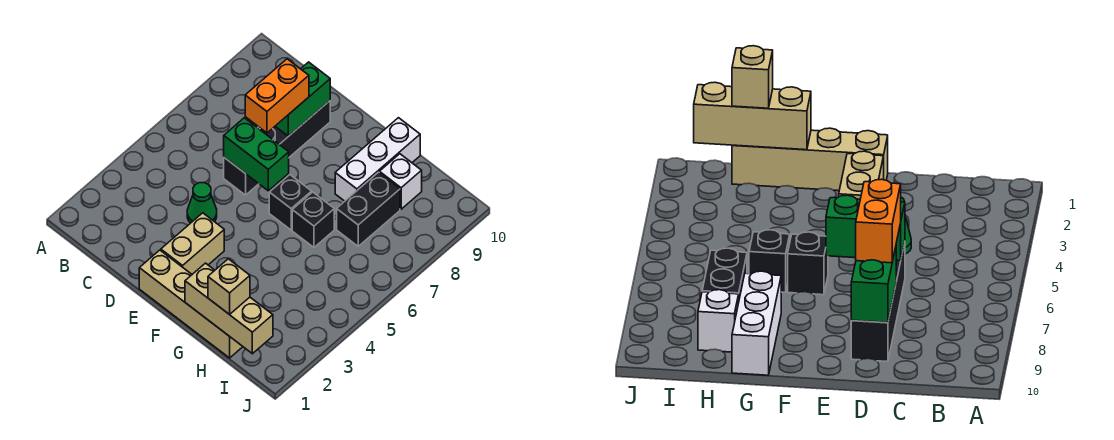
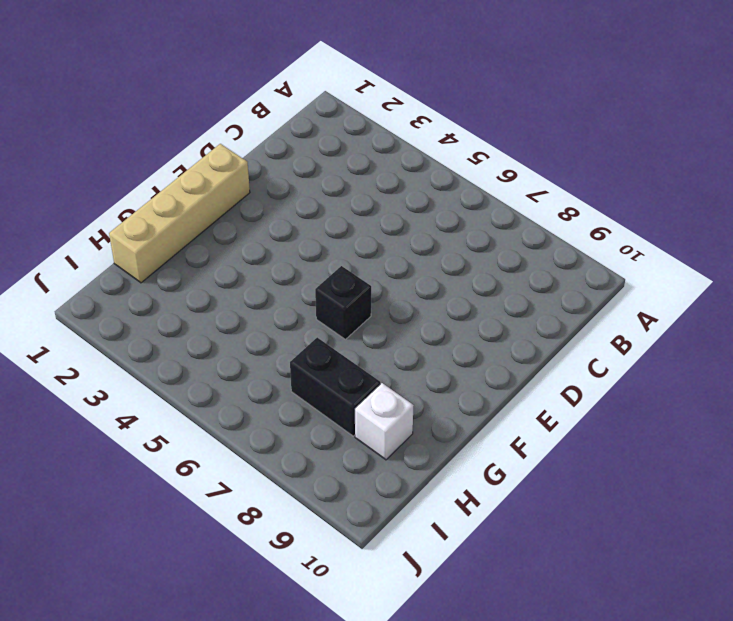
none -> green cone D4 level 1
none -> black brick D6:D9 level 1
none -> tan brick E2:E3 level 1

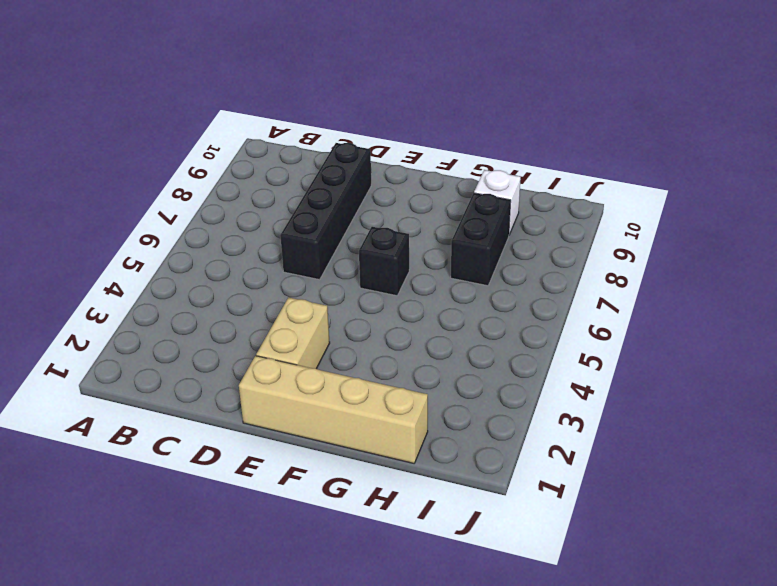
none -> green cone D4 level 1
none -> black brick G6 level 1
none -> white brick G8:G10 level 1

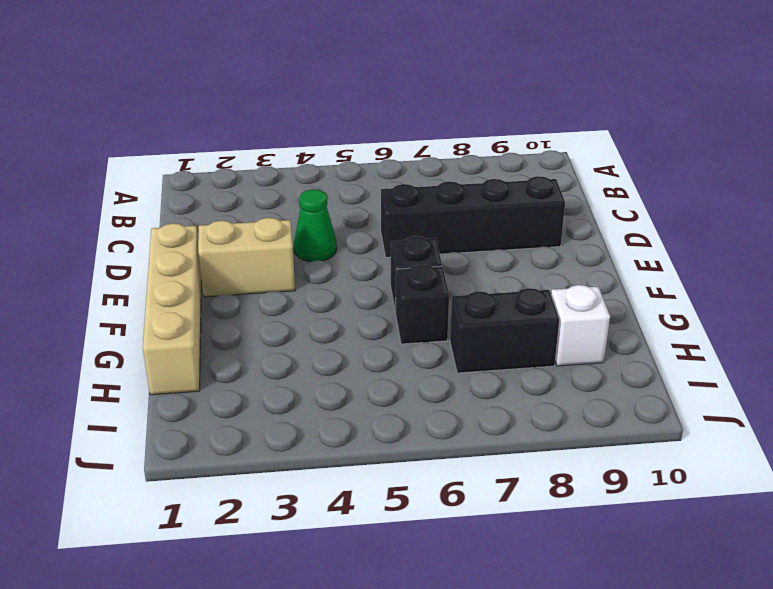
none -> white brick G8:G10 level 1
none -> green brick D6:E6 level 2
none -> green brick D8:D9 level 2

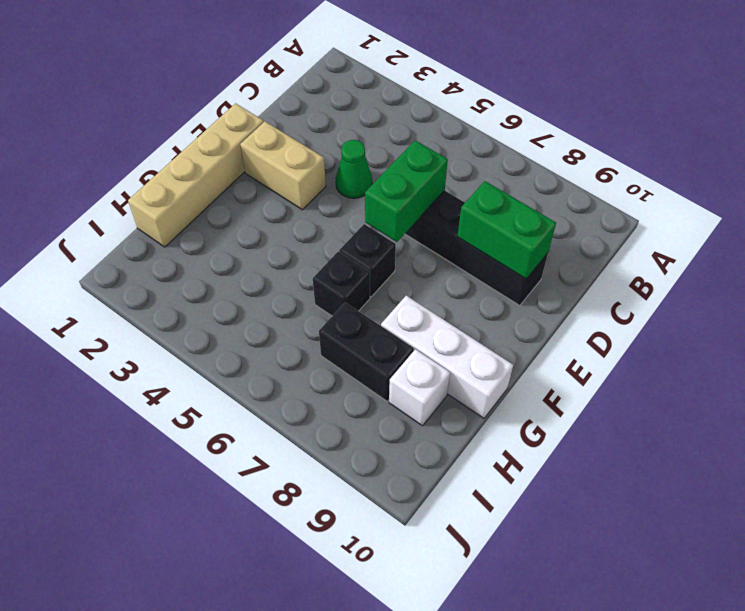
none -> tan brick G1:I1 level 2
none -> orange brick D7:D8 level 3
none -> tan brick H1 level 3

